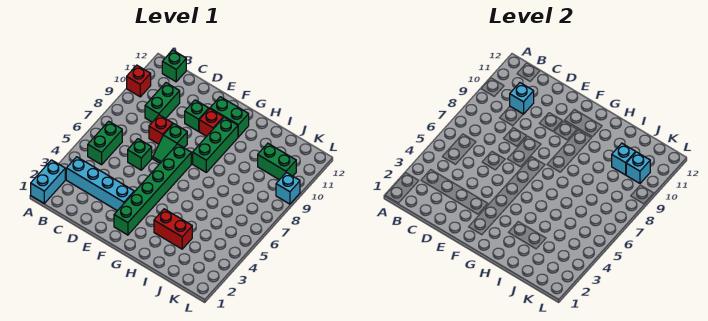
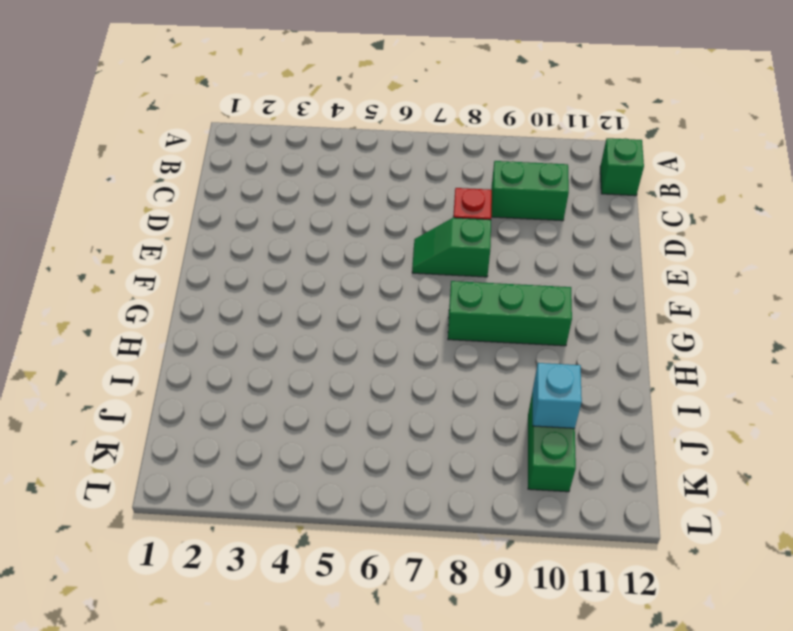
none -> cyan brick A1:A2 level 1
none -> red brick A10 level 1
none -> cyan brick B3:E3 level 1

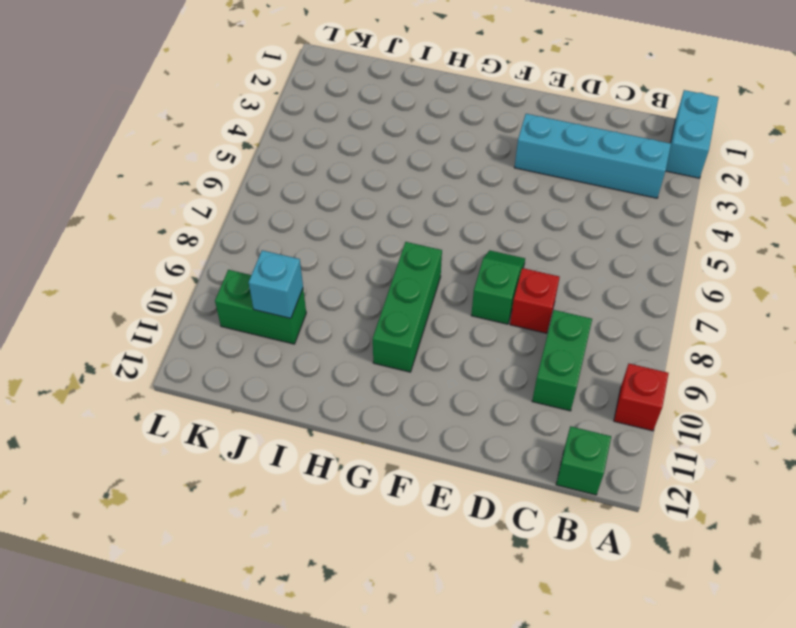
none -> green brick B5:B6 level 1
none -> green brick D6 level 1
none -> green brick E10 level 1

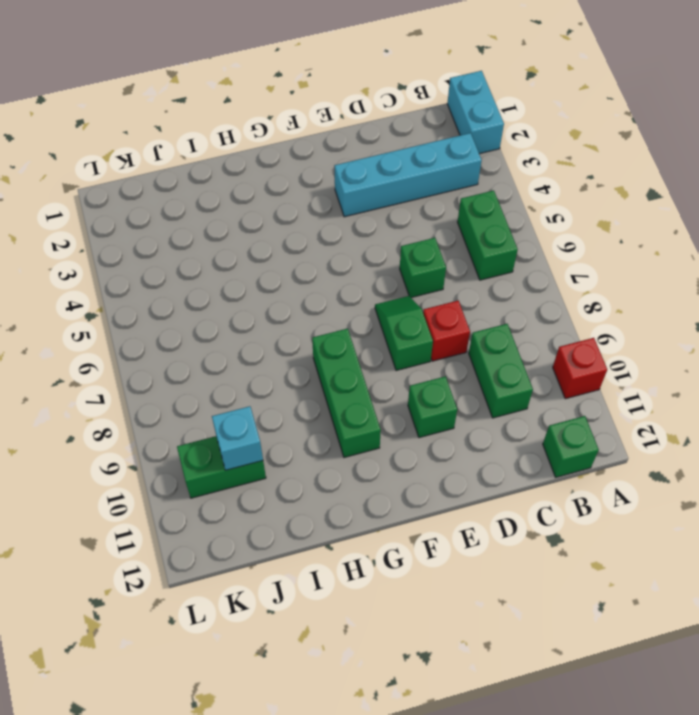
none -> green brick F2:F7 level 1
none -> red brick F10 level 1
none -> green brick F11:G11 level 1

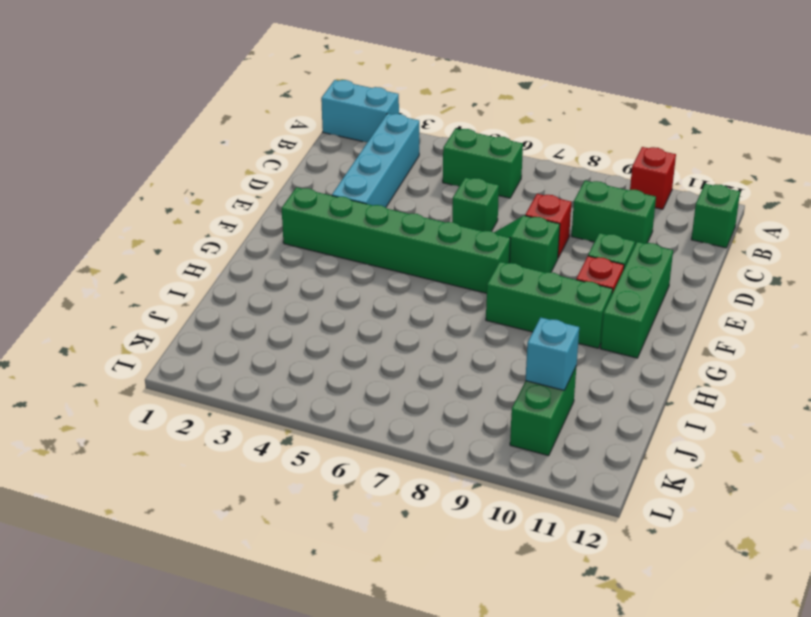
green brick E11:G11 level 1 -> green brick F11:G11 level 1
none -> red brick H3:I3 level 1
none -> cyan brick L9 level 1
none -> cyan brick C10 level 2

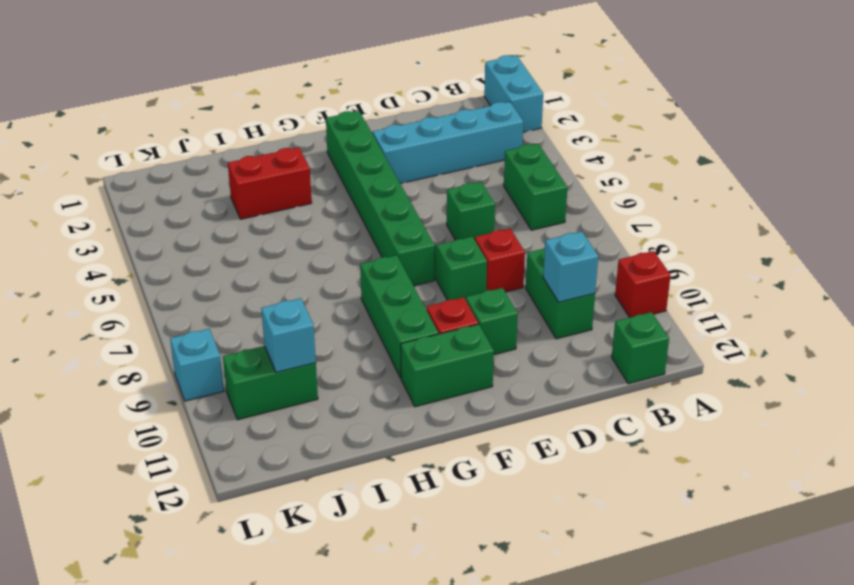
none -> cyan brick K10 level 2

